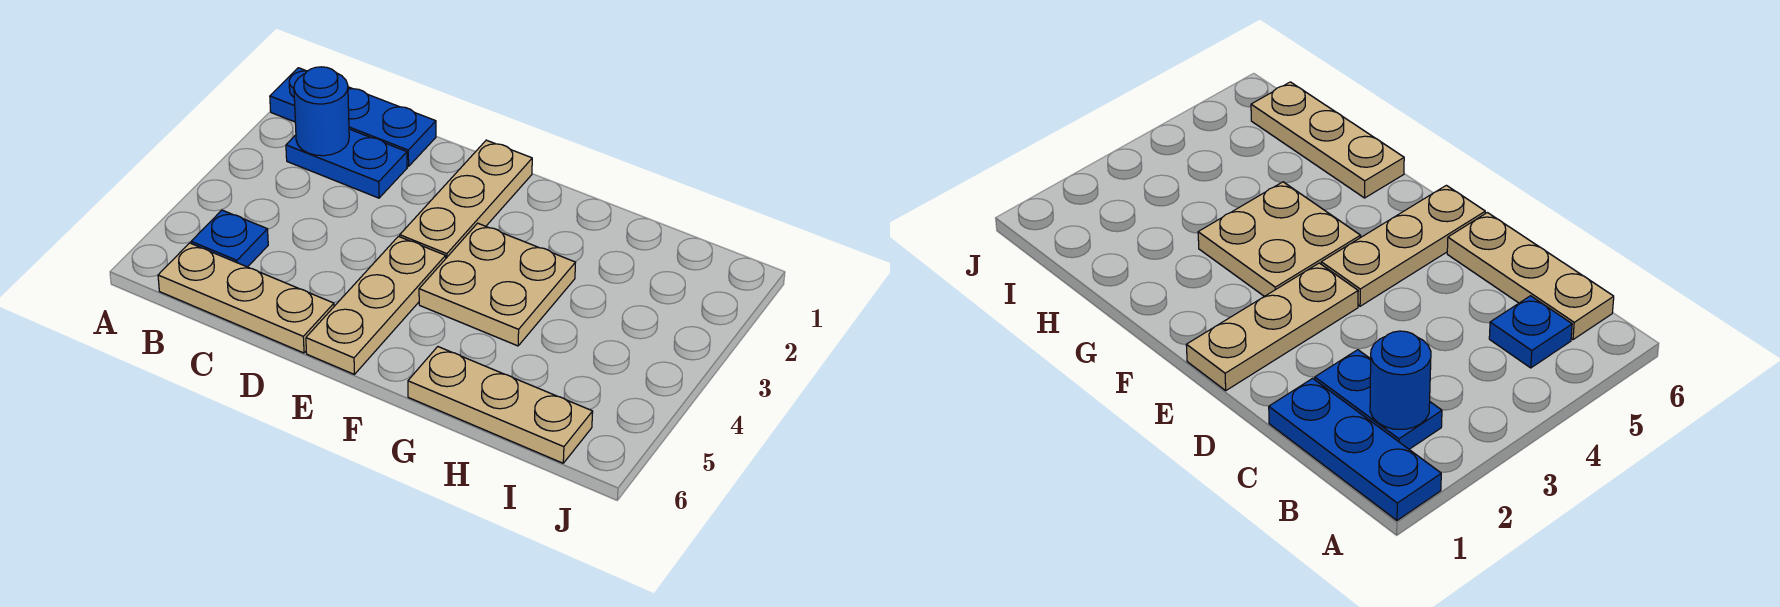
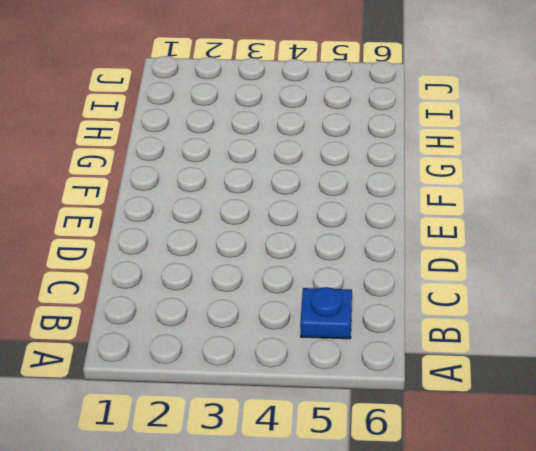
none -> blue plate A1:C1 level 1
none -> blue plate B2:C2 level 1

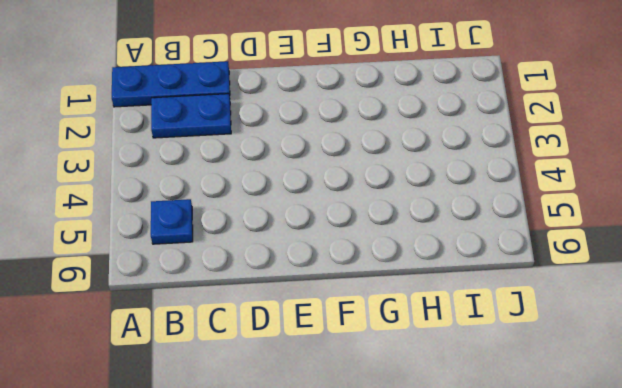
none -> tan plate B6:D6 level 1
none -> tan plate E1:E3 level 1

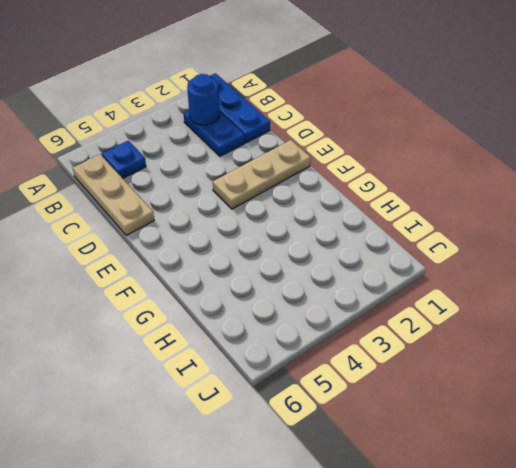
none -> tan plate E4:E6 level 1
none -> tan plate F3:G4 level 1

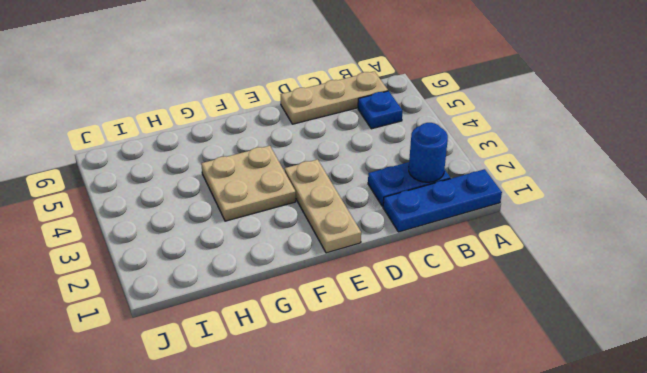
none -> tan plate E4:E6 level 1
none -> tan plate G6:I6 level 1

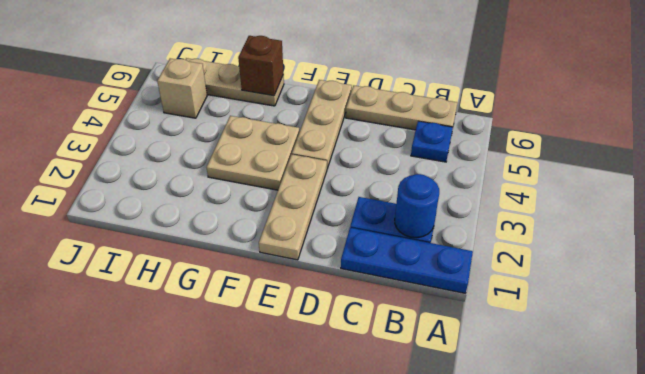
brown brick G6 level 2 -> none
tan brick I5 level 1 -> none

